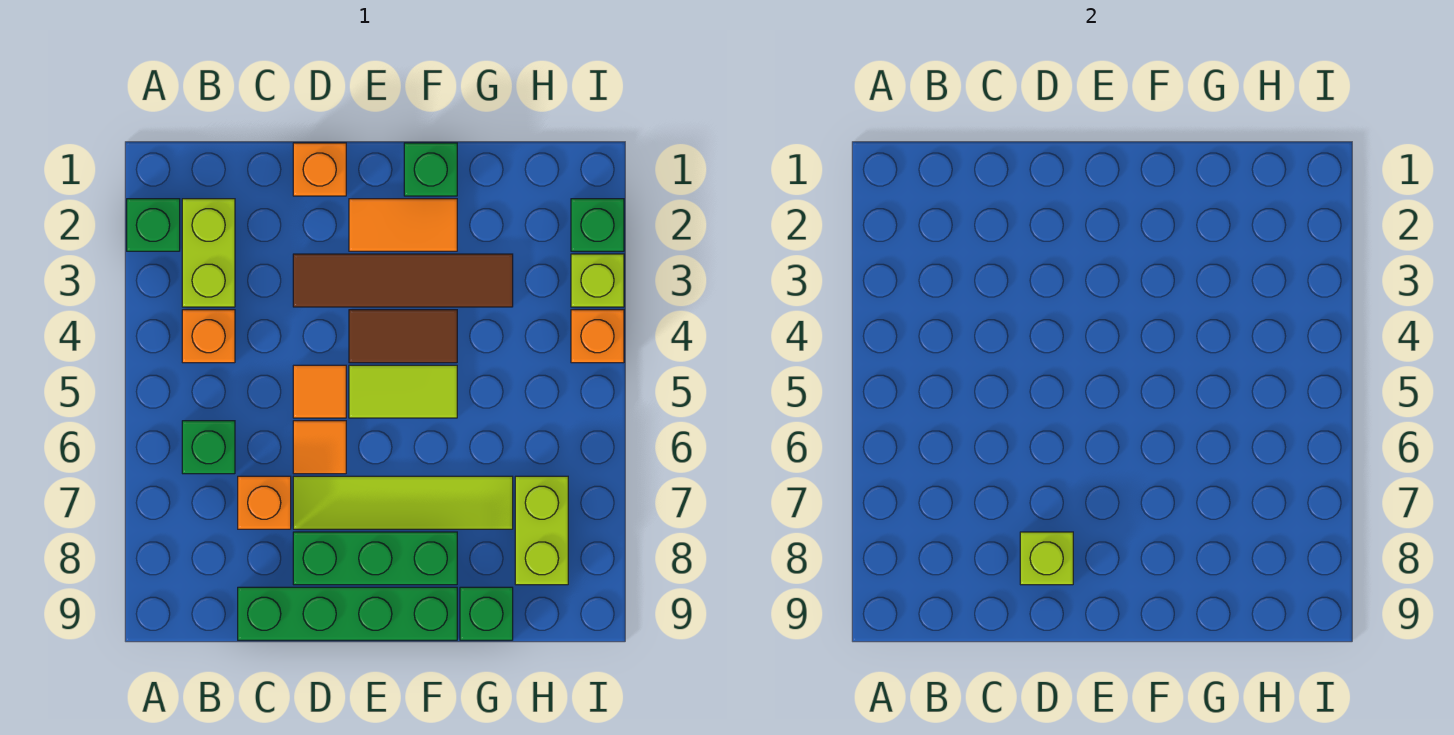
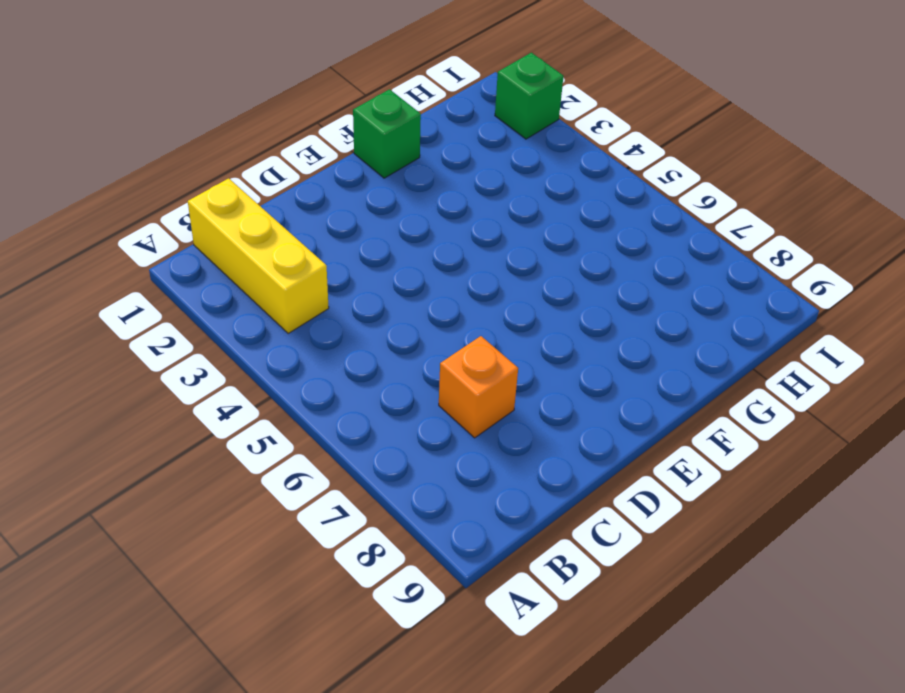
yellow brick B1:B3 level 1 -> lime brick B2:B3 level 1
none -> green brick A2 level 1
none -> orange brick B4 level 1
none -> green brick B6 level 1

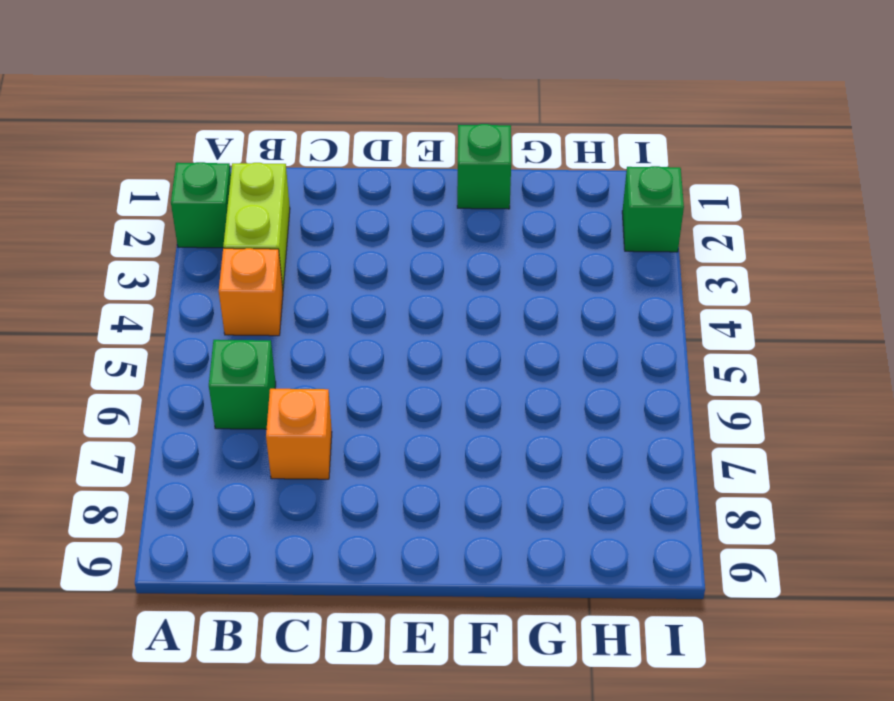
none -> green brick C9:F9 level 1
none -> orange brick D1 level 1
none -> brown tile D3:G3 level 1

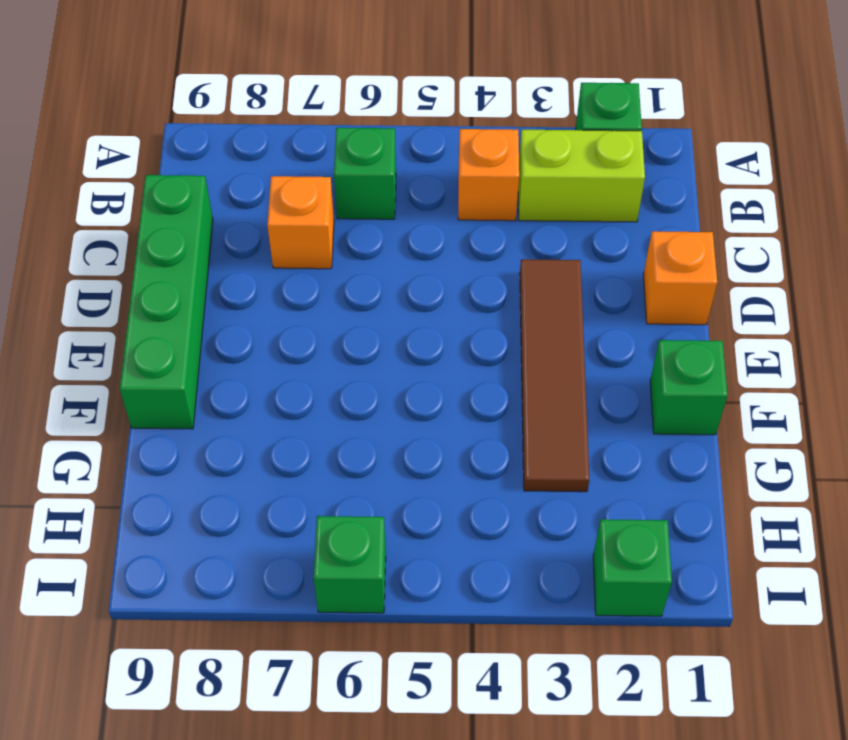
green brick I6 level 1 -> green brick G9 level 1
none -> orange tile D5 level 1
none -> orange tile D6 level 1
none -> lime tile D7:G7 level 1

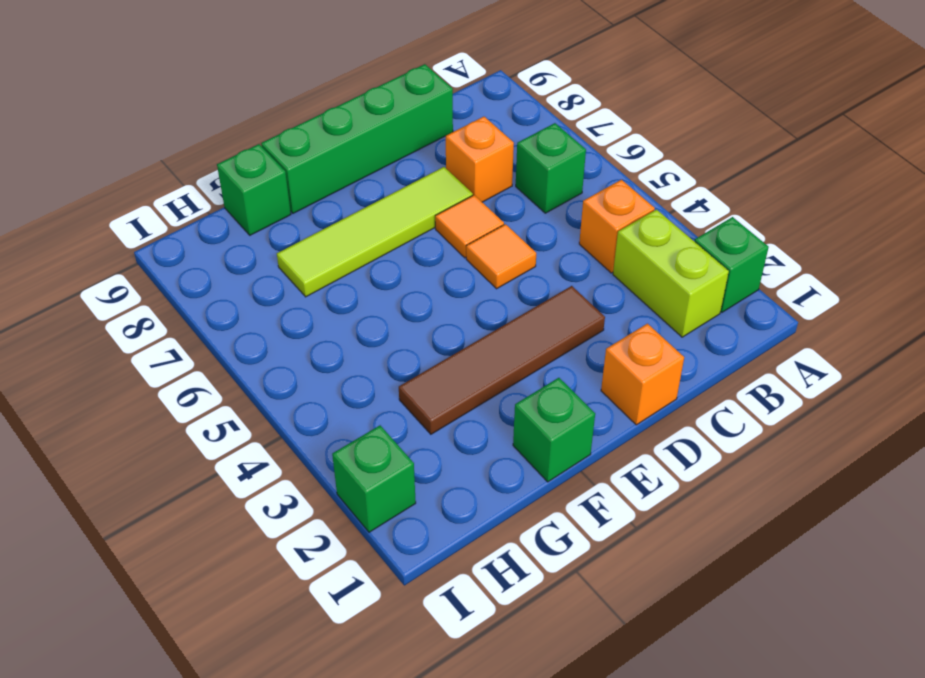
none -> green brick D8:F8 level 1
none -> orange tile E2:F2 level 1
none -> brown tile E4:F4 level 1

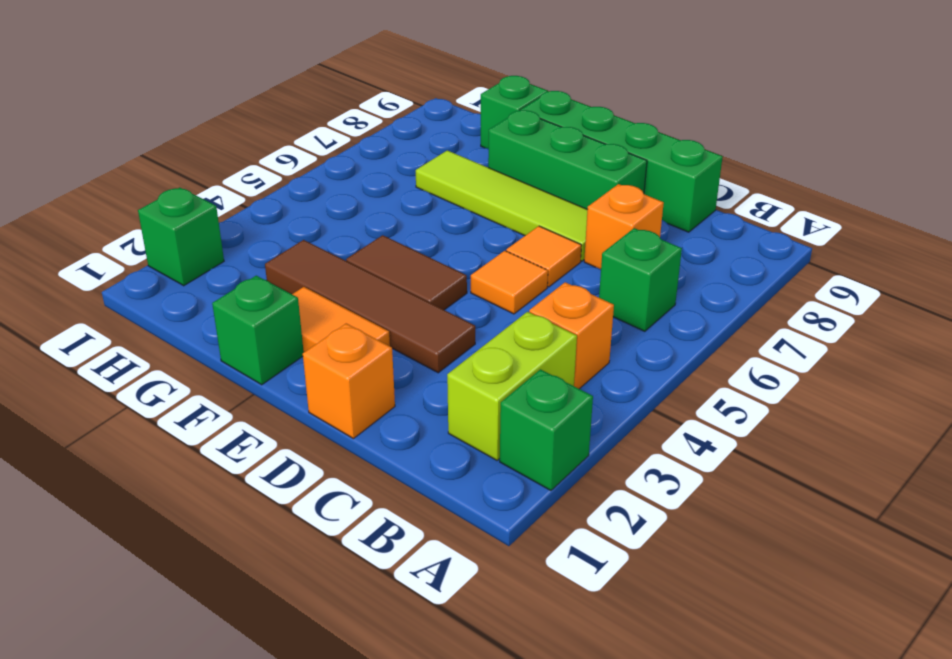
none -> lime tile E5:F5 level 1
none -> lime brick H7:H8 level 1
none -> lime brick I3 level 1

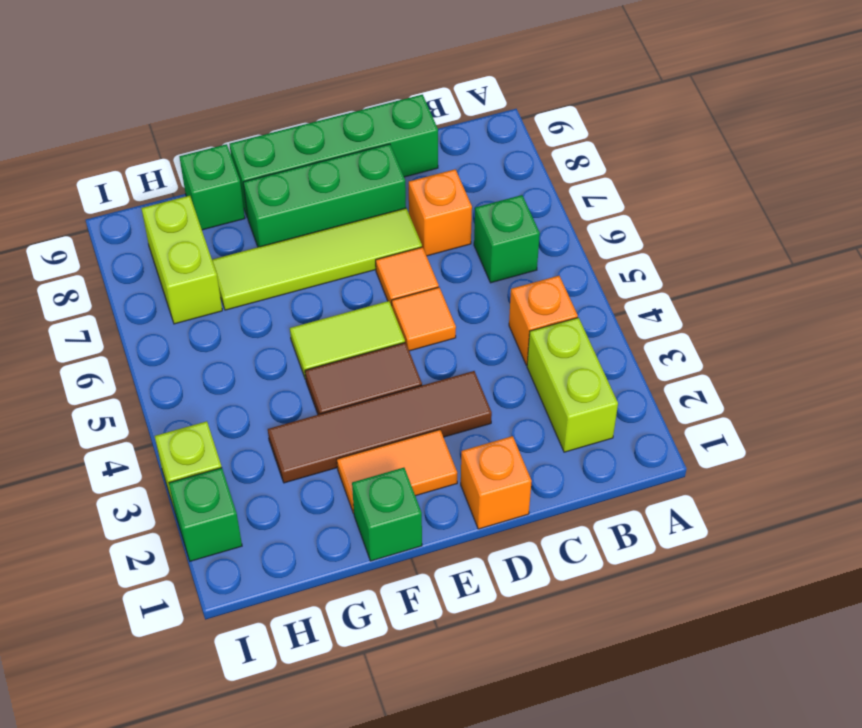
none -> green brick A2 level 1
none -> orange brick I4 level 1
none -> lime brick D8 level 2

